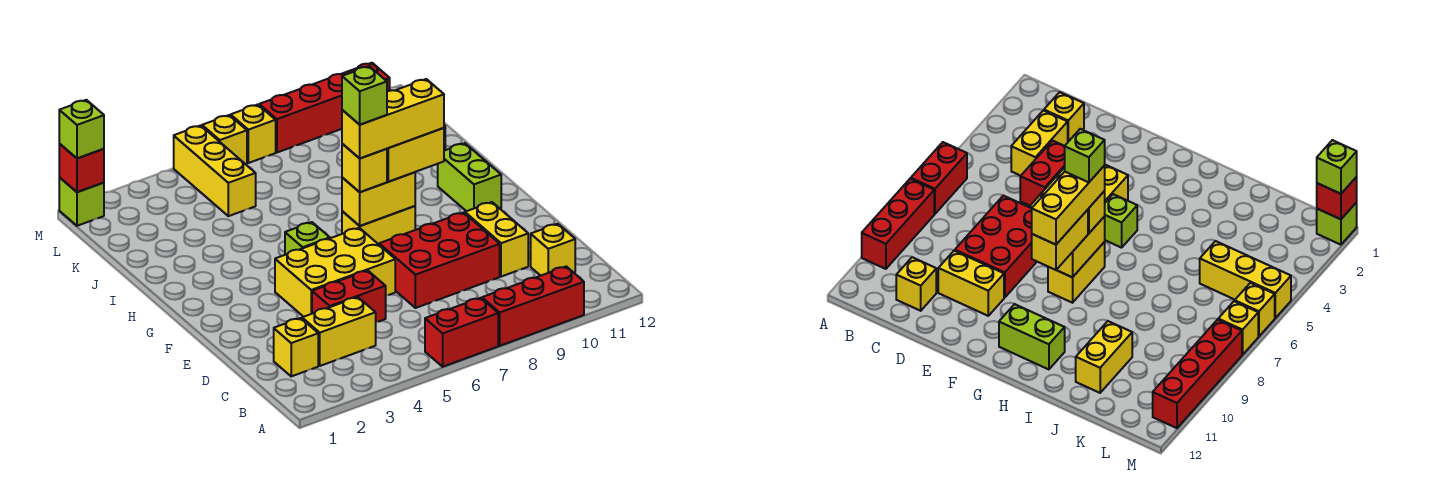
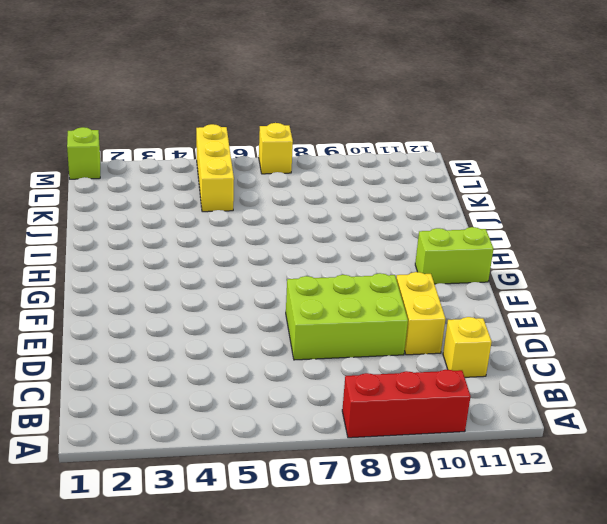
lime brick D7:E9 level 1 -> red brick D7:E9 level 1
lime brick G11:G12 level 1 -> lime brick G11:H11 level 1
none -> red brick A6:A7 level 1
none -> yellow brick C2 level 1
none -> yellow brick C3:C4 level 1

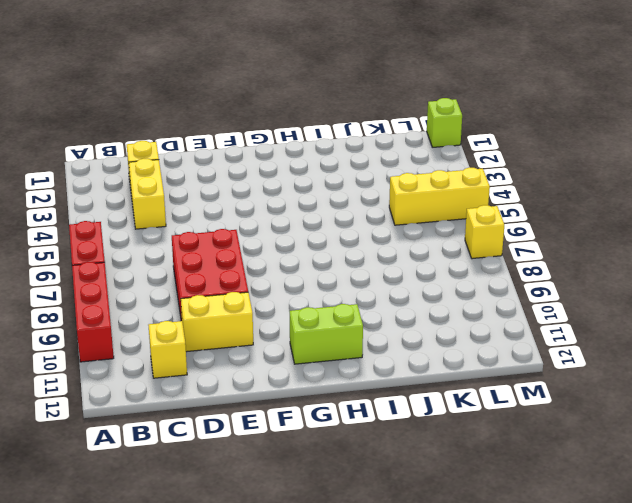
none -> red brick D4:D5 level 1
none -> yellow brick E4:F6 level 1
none -> lime brick G5 level 1

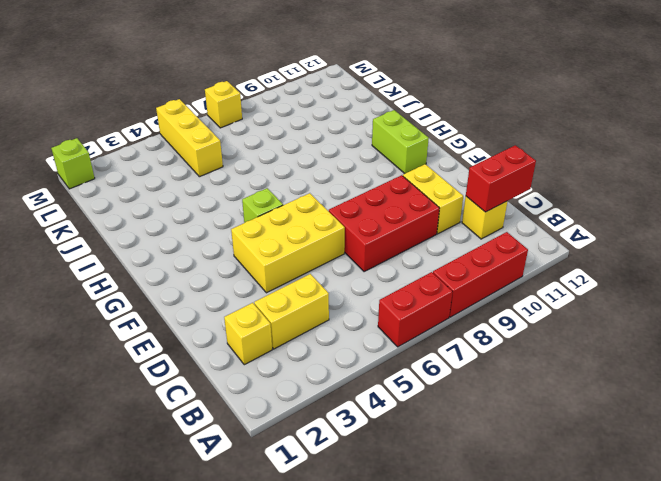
red brick C11:C12 level 2 -> red brick D4:D5 level 1
none -> yellow brick G7:G8 level 1
none -> yellow brick J10:J11 level 1
none -> yellow brick M6 level 1

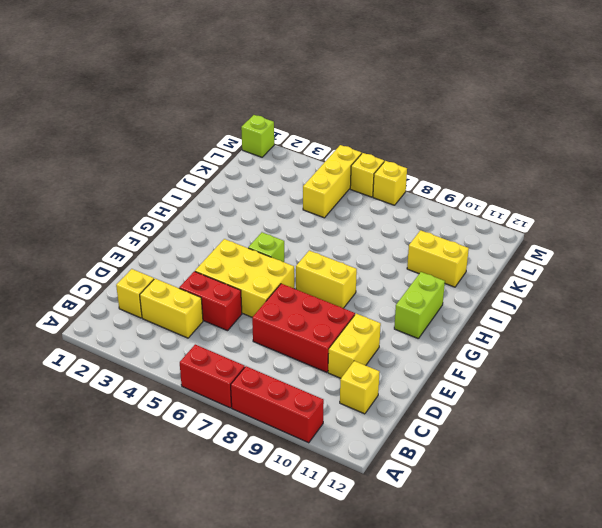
none -> red brick M8:M11 level 1
none -> yellow brick G7:G8 level 2
none -> red brick M1 level 2

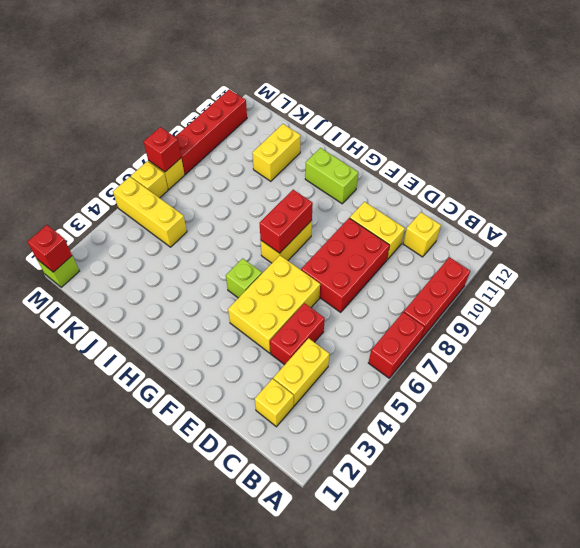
red brick G7:G8 level 2 -> yellow brick G7:G8 level 2
red brick M7 level 2 -> none
none -> yellow brick G7 level 3
none -> yellow brick G8:G9 level 3
none -> lime brick M1 level 3

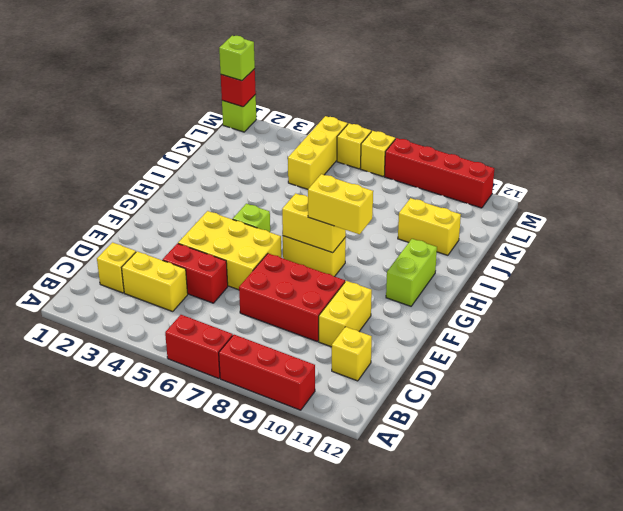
none -> yellow brick G7 level 3
none -> yellow brick G7:G9 level 4
none -> lime brick G7 level 5

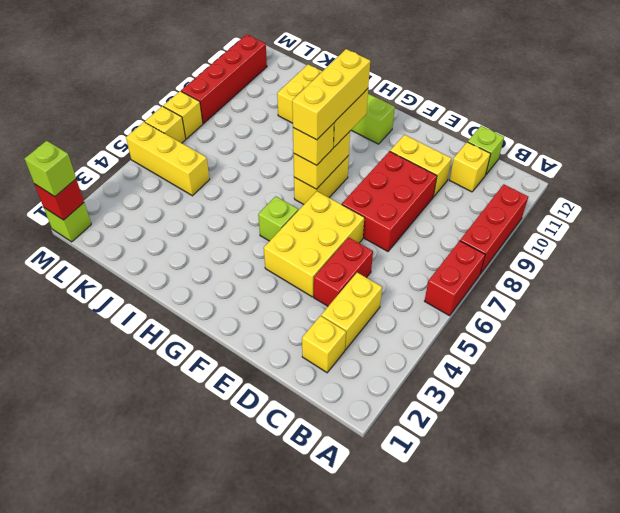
lime brick C12 level 1 -> lime brick G7 level 5

